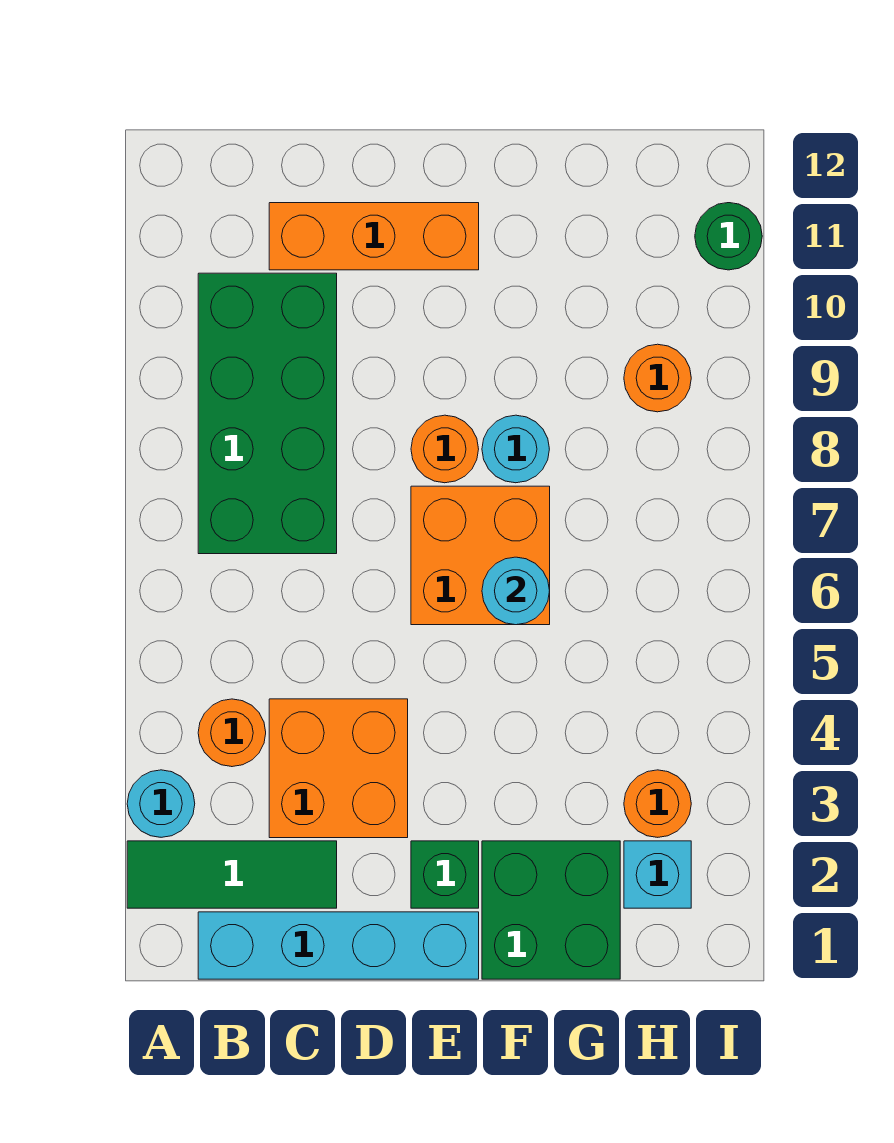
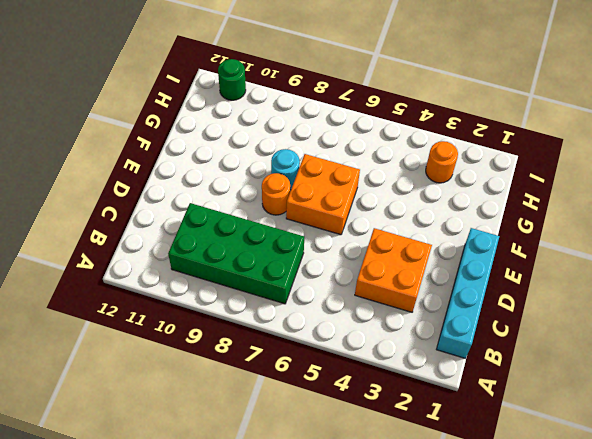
none -> green tile A2:C2 level 1
none -> cyan round brick A3 level 1
none -> orange round brick B4 level 1

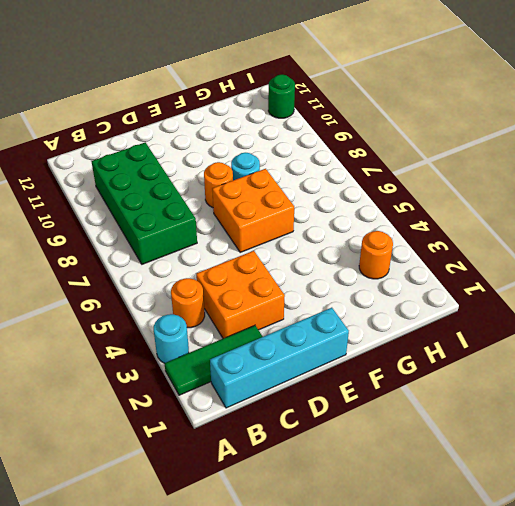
none -> orange brick C11:E11 level 1
none -> green brick E2 level 1
none -> green brick F1:G2 level 1

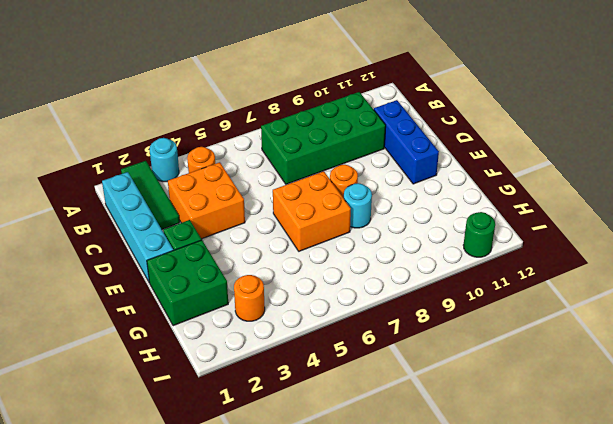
blue brick C11:E11 level 1 -> orange brick C11:E11 level 1
none -> cyan brick H2 level 1
none -> orange round brick H9 level 1
none -> cyan round brick F6 level 2

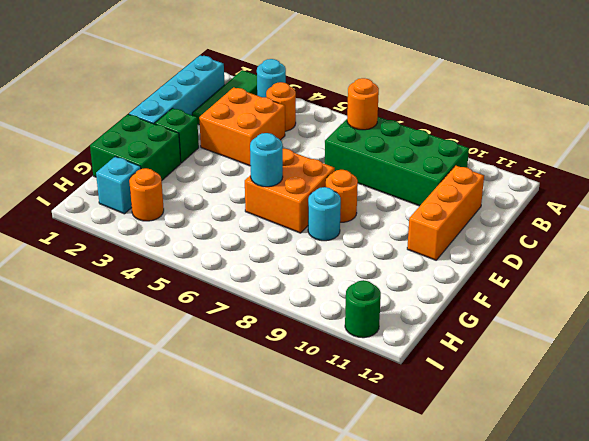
orange round brick B7 level 2 -> orange round brick H9 level 1

